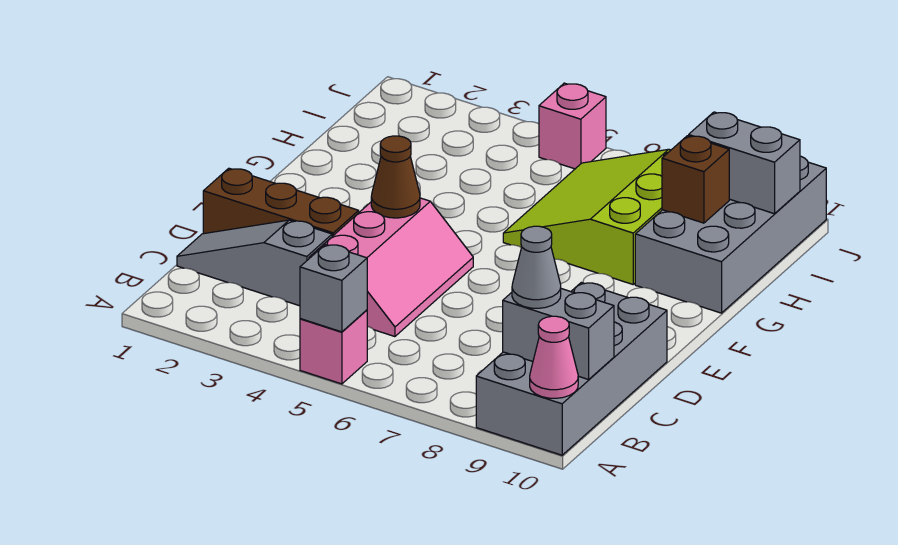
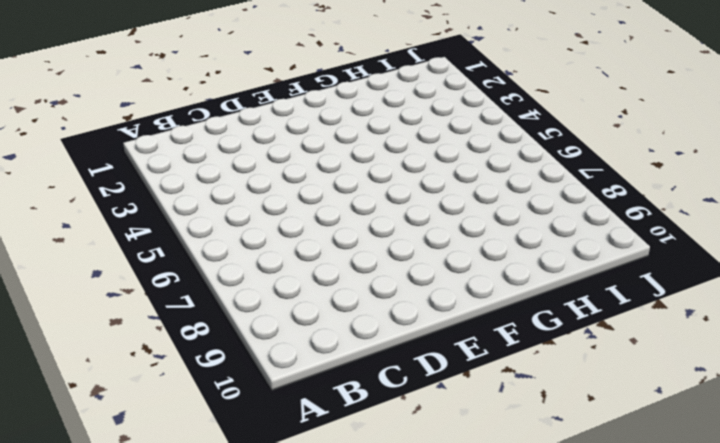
none -> pink brick A5 level 1
none -> grey brick A9:D10 level 1
none -> grey slope C1:C3 level 1 top 3

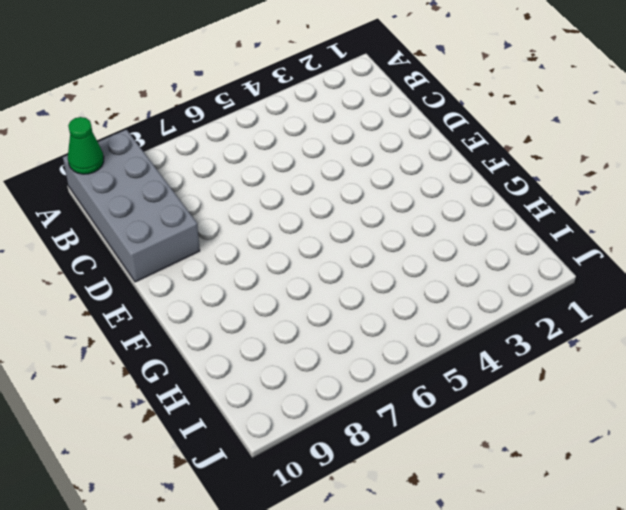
green cone A10 level 2 -> pink cone A10 level 2
none -> pink brick A5 level 1
none -> grey slope C1:C3 level 1 top 3
none -> pink slope C4:E5 level 1 top 4

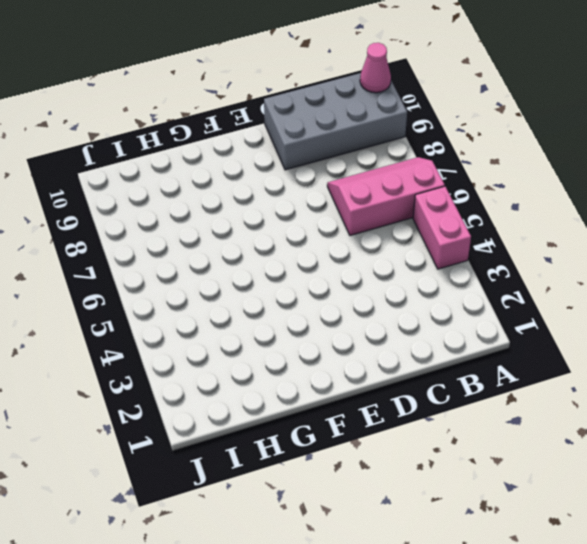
pink brick A4:A5 level 1 -> pink brick A5 level 1
pink slope A6:C7 level 1 top 6 -> pink slope C4:E5 level 1 top 4
none -> grey slope C1:C3 level 1 top 3
none -> brown brick D1:D3 level 1
none -> lime slope G6:I8 level 1 top 8

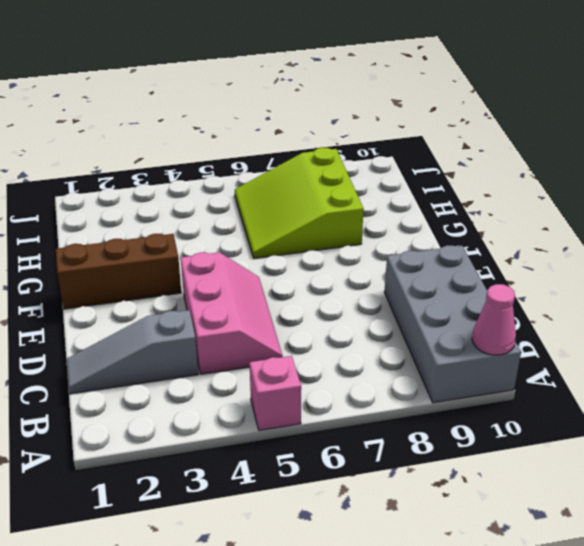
brown brick F1:F3 level 1 -> brown brick D1:D3 level 1
none -> grey brick G9:J10 level 1
none -> pink brick J5 level 1
none -> grey brick A5 level 2

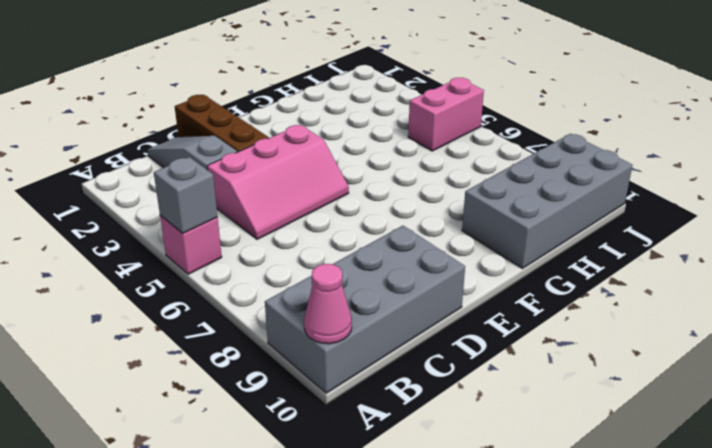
pink brick I5:J5 level 1 -> pink brick J5 level 1
none -> lime slope G6:I8 level 1 top 8
none -> grey brick B9:B10 level 2
none -> brown cone E4 level 2

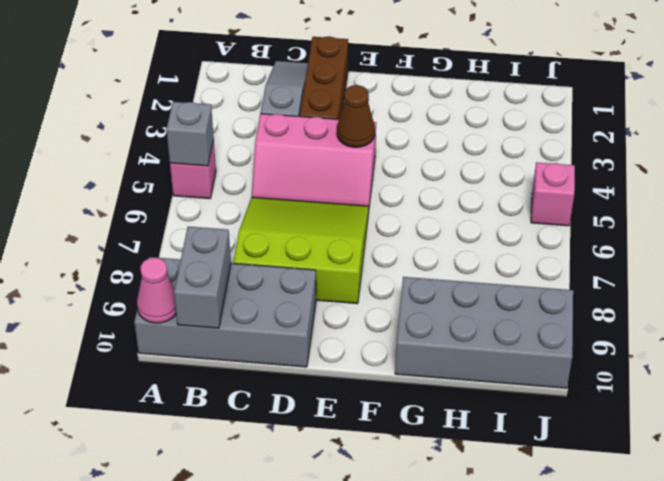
lime slope C6:E8 level 1 top 8 -> lime slope G6:I8 level 1 top 8
none -> brown brick H9 level 2
none -> grey brick I9:I10 level 2
none -> grey cone B9 level 3

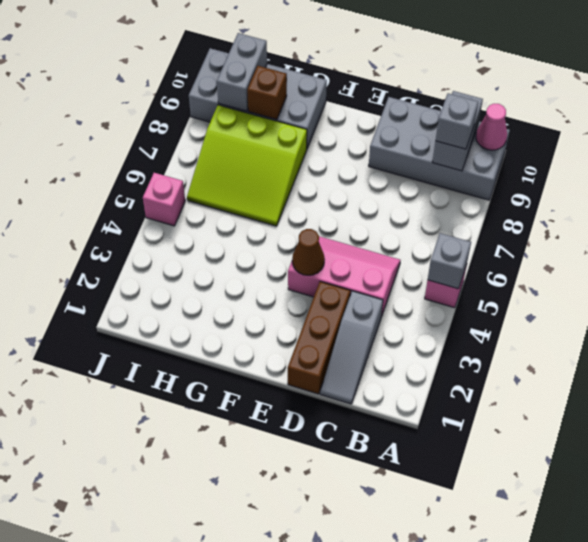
grey brick B9 level 3 -> grey cone B9 level 3

